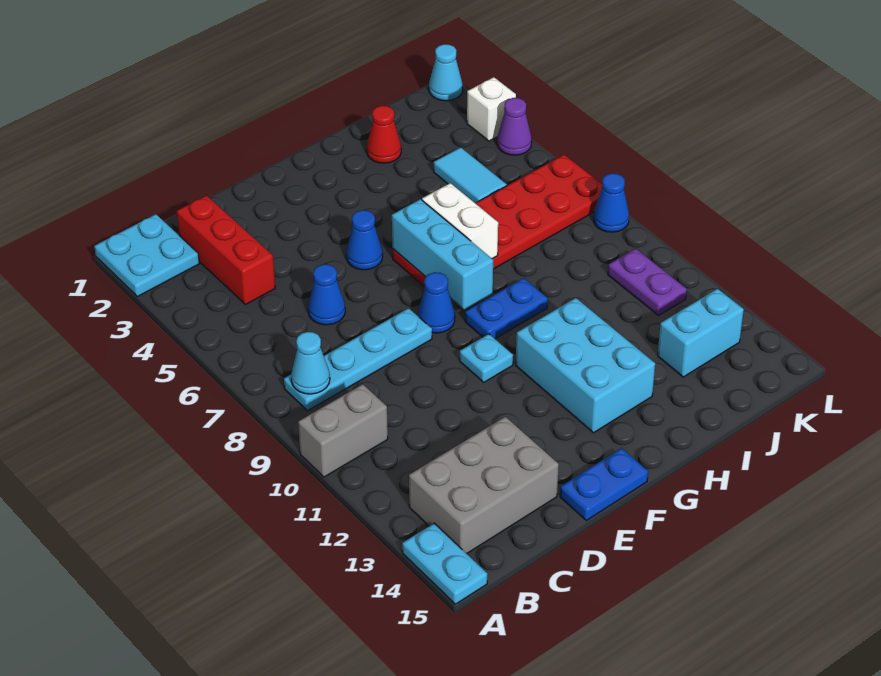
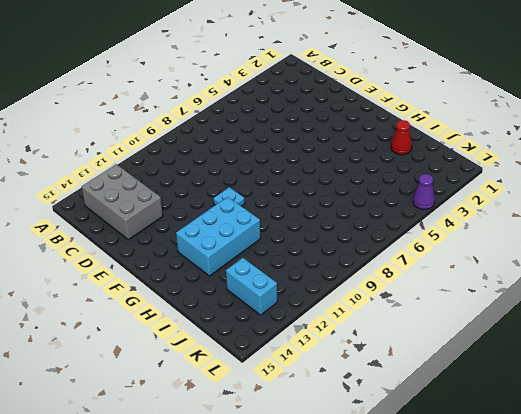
none -> cyan plate A1:B2 level 1
none -> grey brick A10:B10 level 1
none -> cyan plate A14:A15 level 1

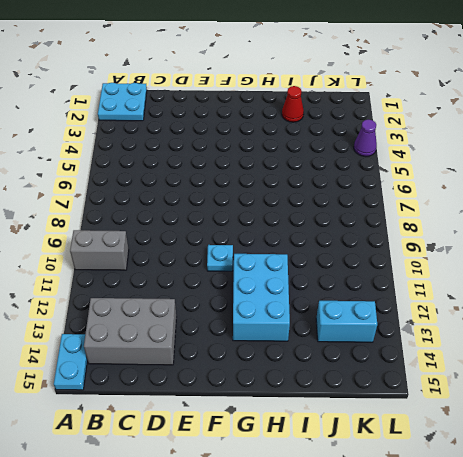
none -> cyan plate B8:E8 level 1
none -> red brick C2:C4 level 1
none -> blue cone D6 level 1

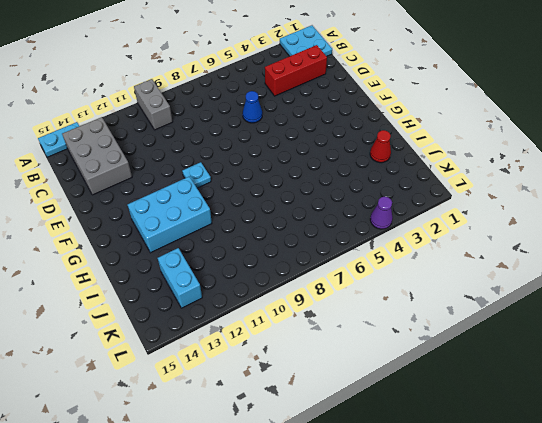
none -> cyan plate B8:E8 level 1
none -> blue plate E15:F15 level 1
none -> blue cone F5 level 1

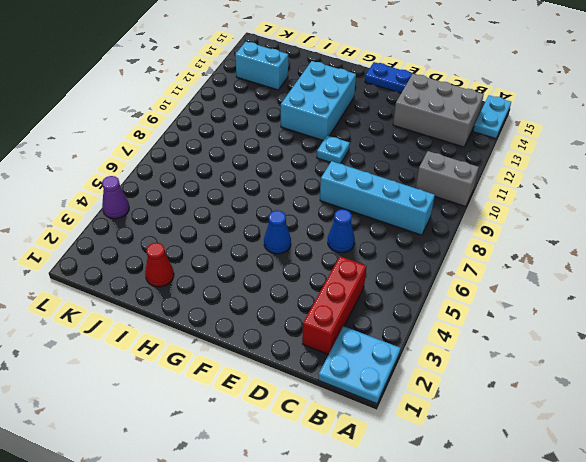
cyan brick B8:E8 level 1 -> cyan plate B8:E8 level 1
none -> blue cone F8 level 1
none -> red plate G6:L7 level 1
none -> blue plate G9:H9 level 1

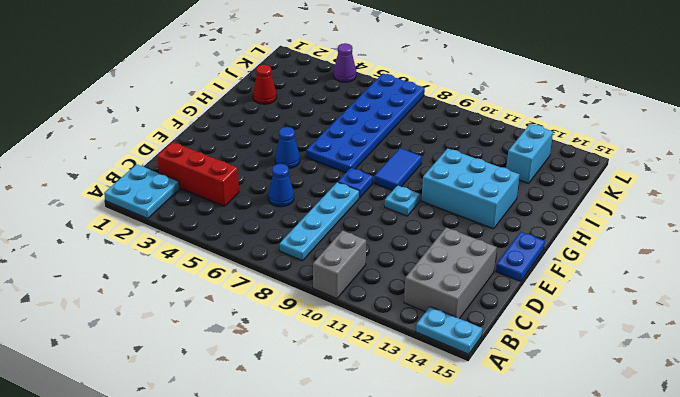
blue plate F8 level 1 -> blue cone F8 level 1
blue plate G6:L7 level 1 -> red plate G6:L7 level 1
blue tile G9:H9 level 1 -> blue plate G9:H9 level 1
none -> cyan tile J4:J5 level 1
none -> purple plate K10:K11 level 1
none -> cyan cone L1 level 1

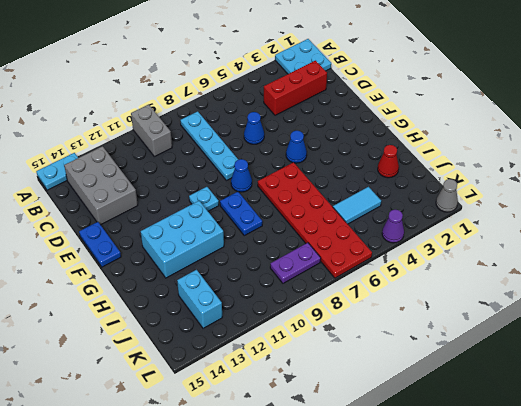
purple plate K8:K9 level 1 -> purple plate K10:K11 level 1
grey cone L1 level 1 -> cyan cone L1 level 1
none -> white brick L3 level 1
none -> blue cone L8 level 1
none -> cyan cone B8 level 2

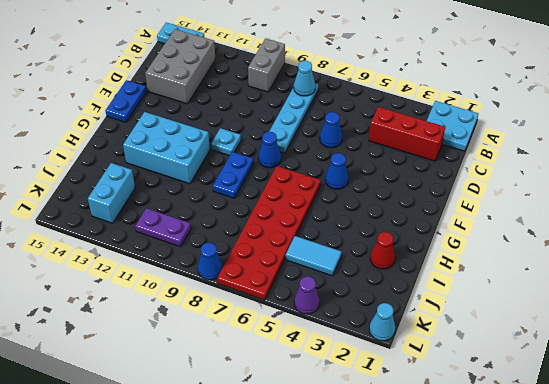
none -> white brick L3 level 1
none -> cyan brick G6:G8 level 2
none -> white brick H6:H7 level 2

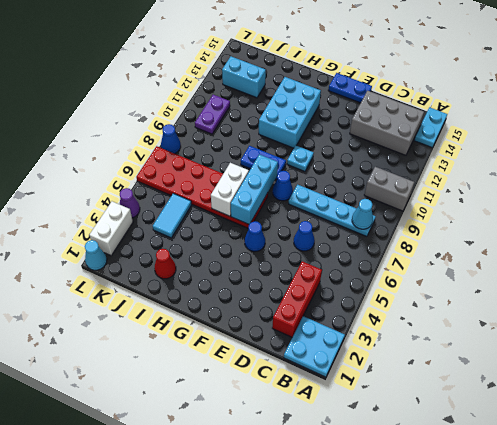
white brick L2:L3 level 1 -> white brick L3 level 1

